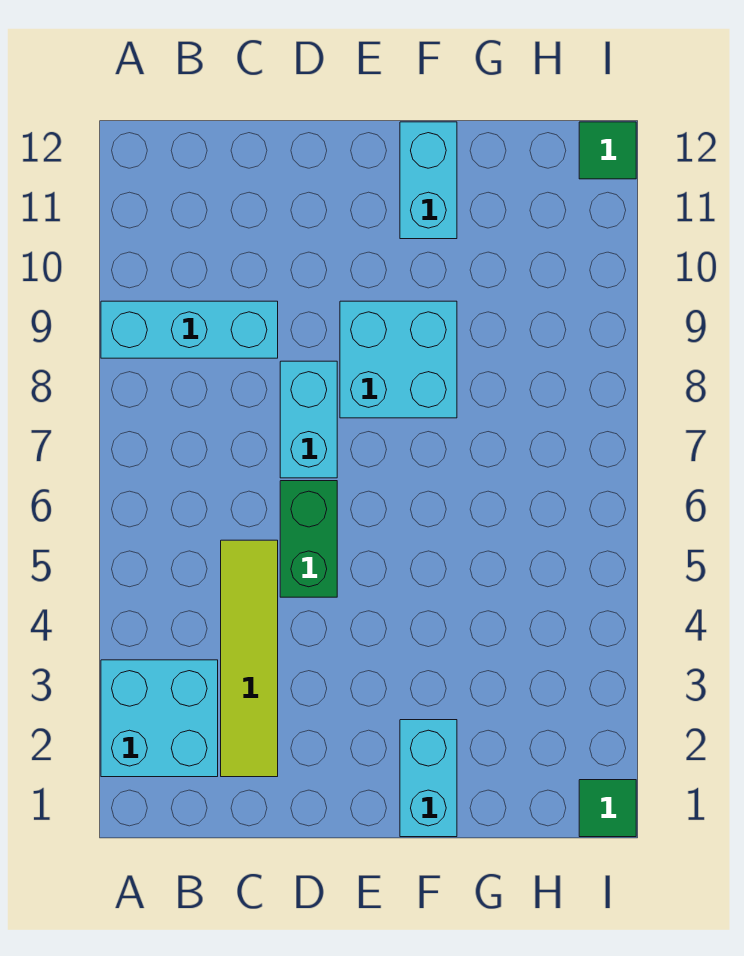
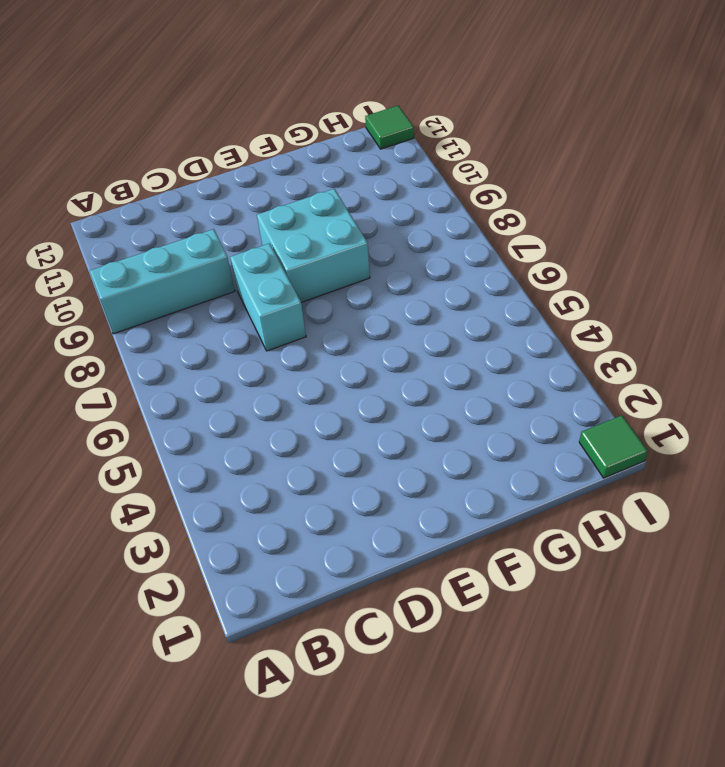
none -> cyan brick A2:B3 level 1
none -> lime tile C2:C5 level 1

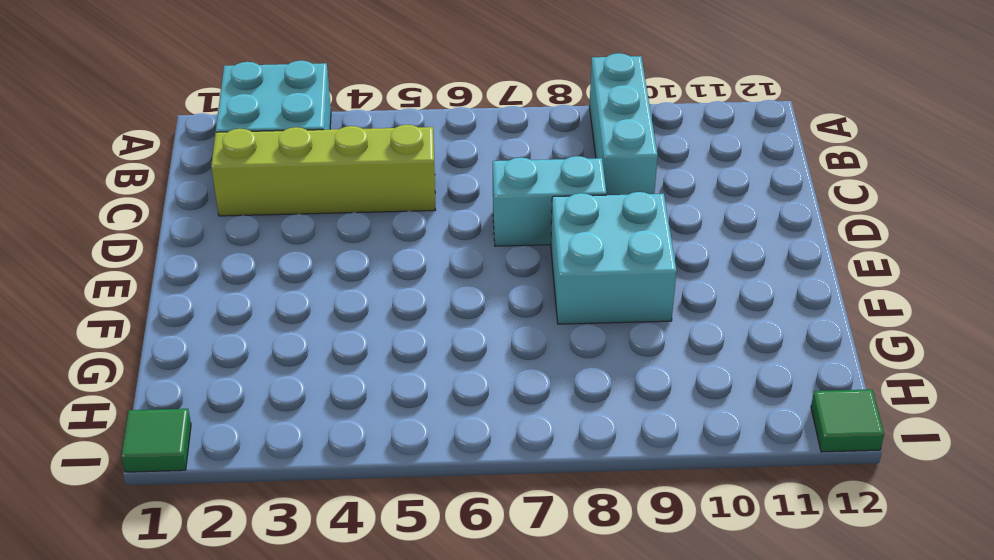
lime brick C2:C5 level 1 -> lime tile C2:C5 level 1
none -> green brick D5:D6 level 1
none -> cyan brick F1:F2 level 1

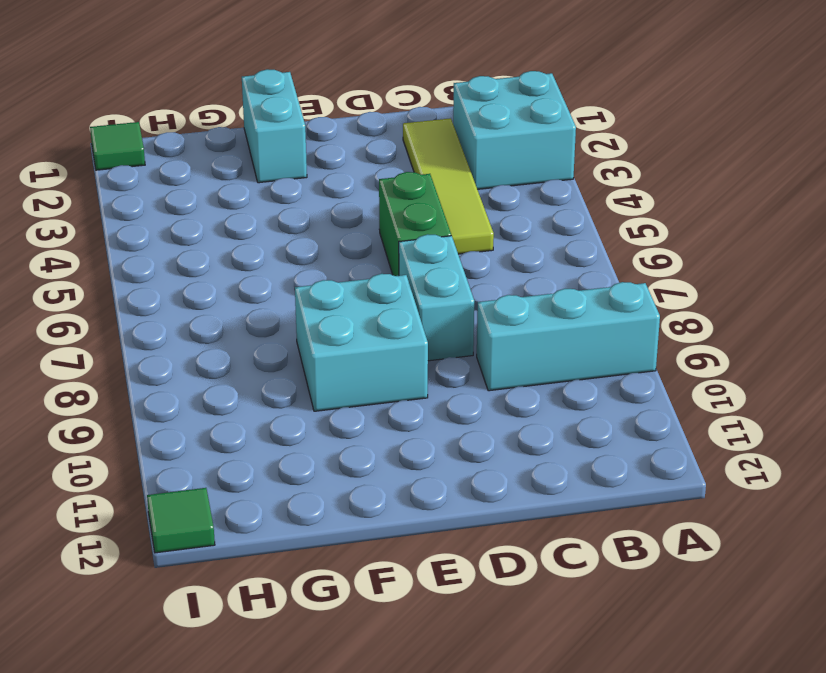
none -> cyan brick F11:F12 level 1

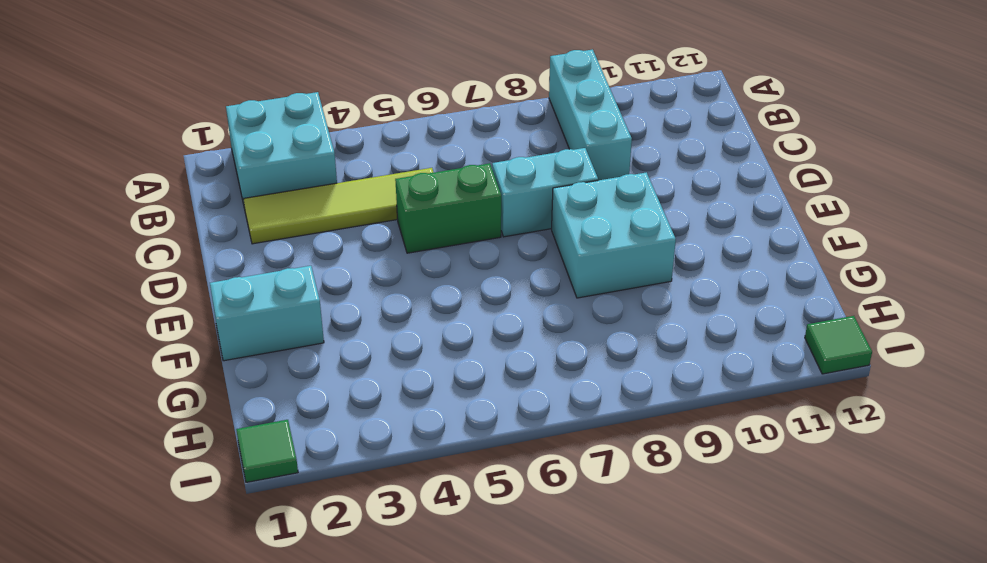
none -> cyan brick F11:F12 level 1

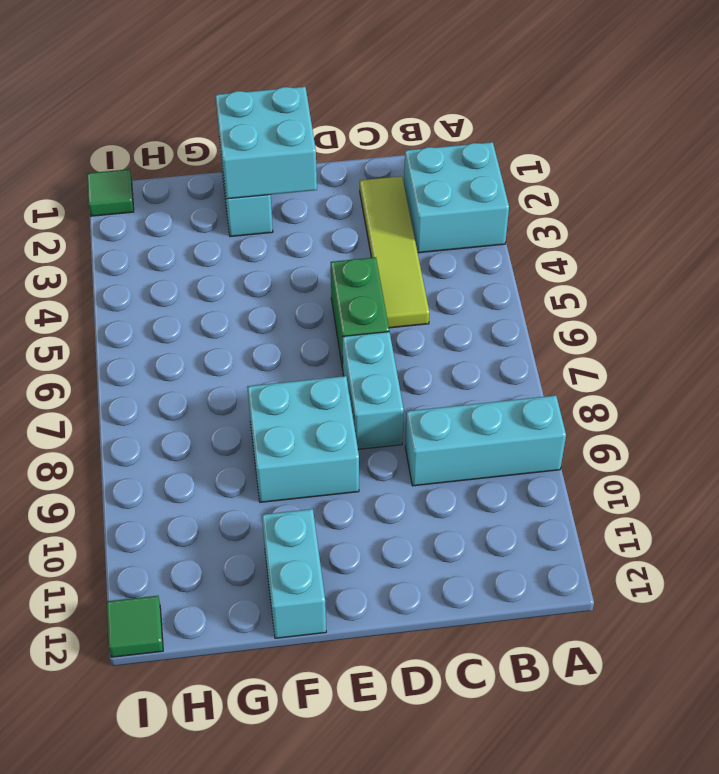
cyan brick E1:F2 level 2 -> none

